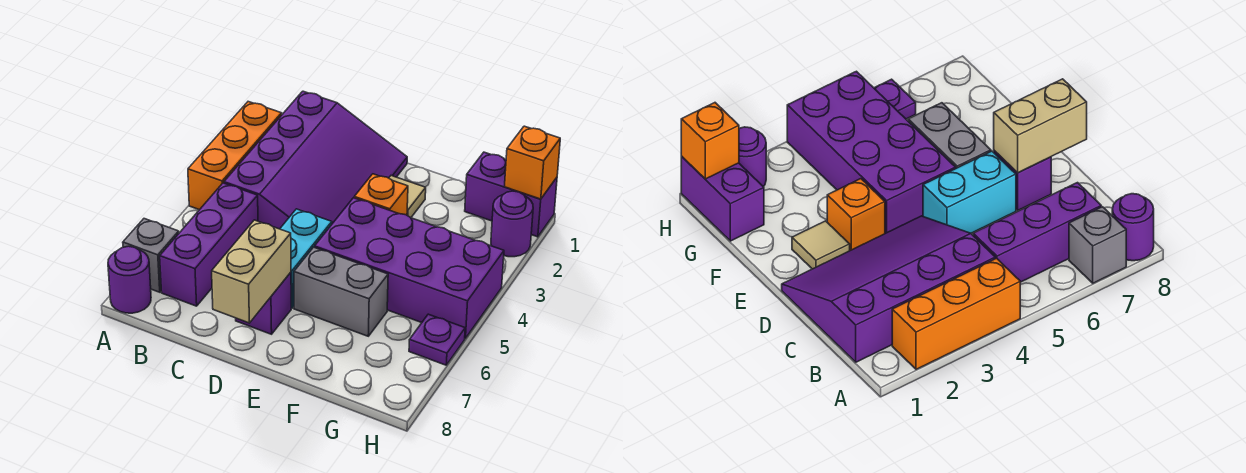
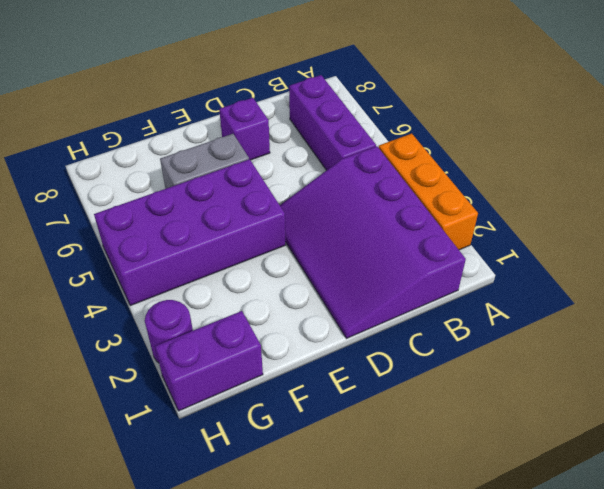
none -> grey brick A7 level 1
none -> purple round brick A8 level 1
none -> cyan brick D5:D6 level 1

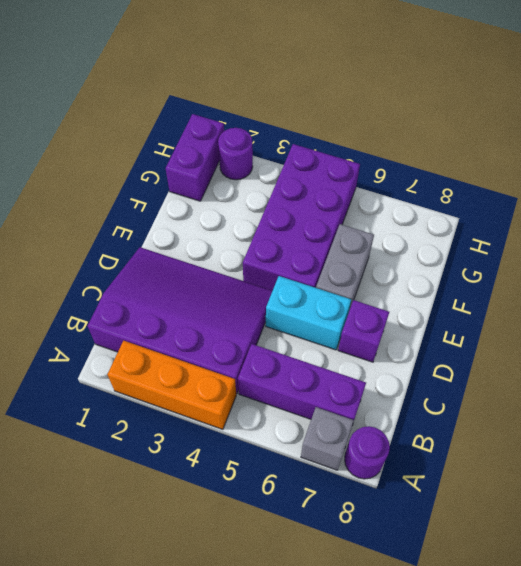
none -> tan tile E2 level 1
none -> orange brick E3 level 1
none -> purple plate H6 level 1

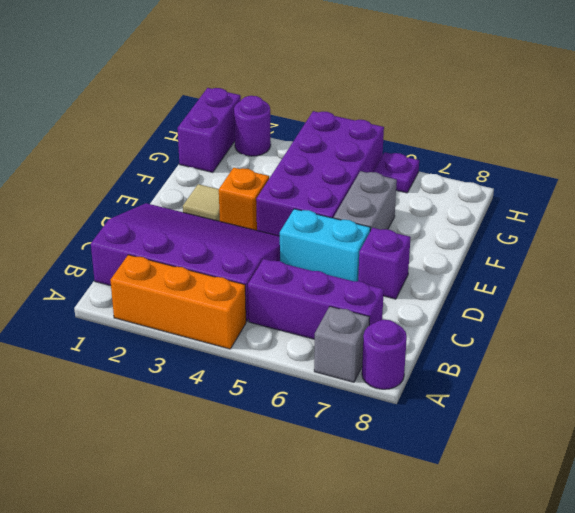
none -> tan brick D7:D8 level 2
none -> orange brick H1 level 2

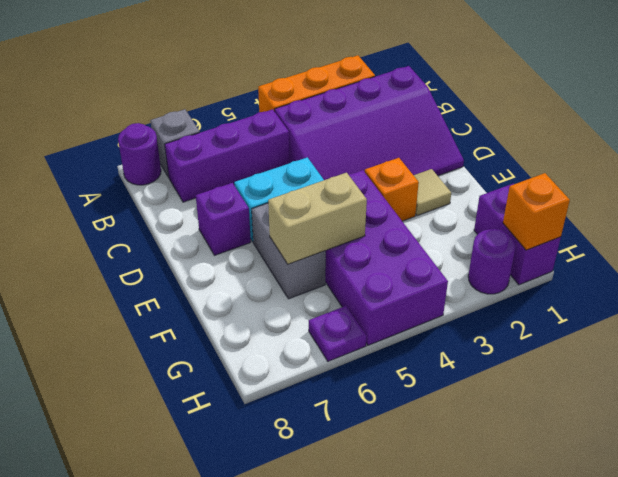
tan brick F5:F6 level 2 -> tan brick D7:D8 level 2

